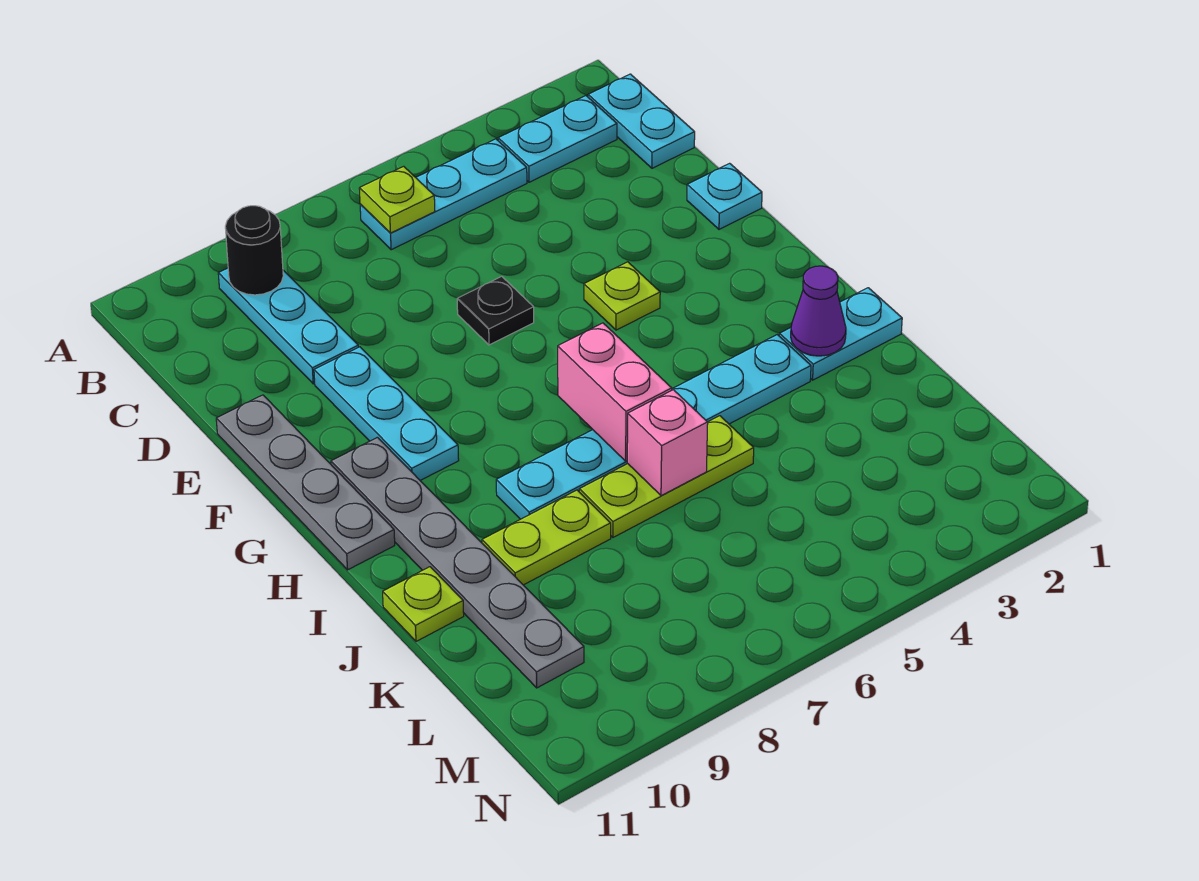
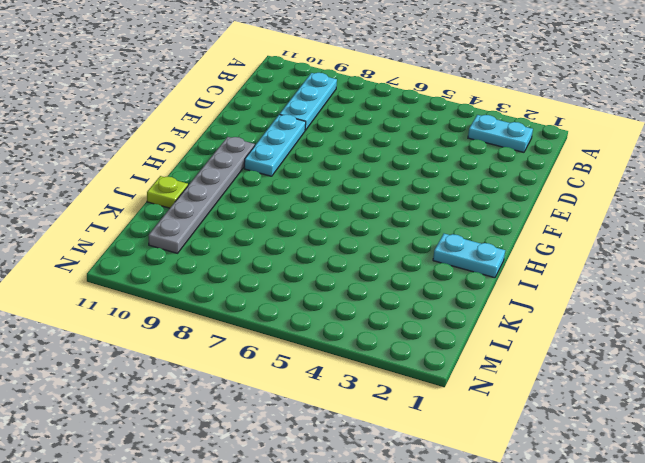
none -> cyan plate B1:C1 level 1
none -> cyan plate B4:B6 level 1
none -> cyan plate E1 level 1

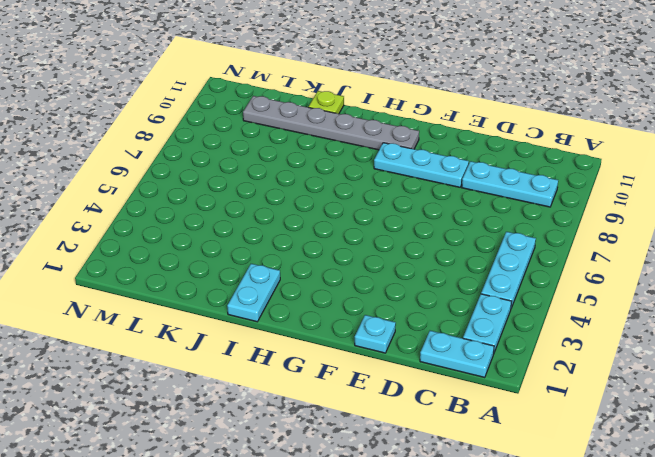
none -> black plate E6 level 1
none -> grey plate E11:H11 level 1
none -> lime plate F4 level 1

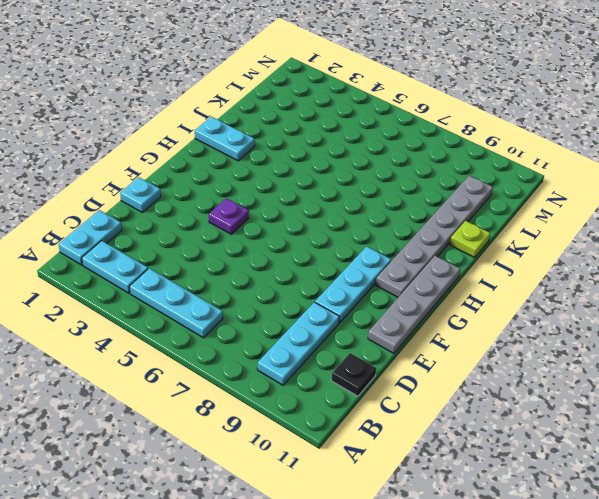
black plate C11 level 1 -> black plate E6 level 1
purple plate F4 level 1 -> lime plate F4 level 1
none -> cyan plate I3:I8 level 1
none -> lime plate J5:J7 level 1
none -> lime plate J8:J9 level 1

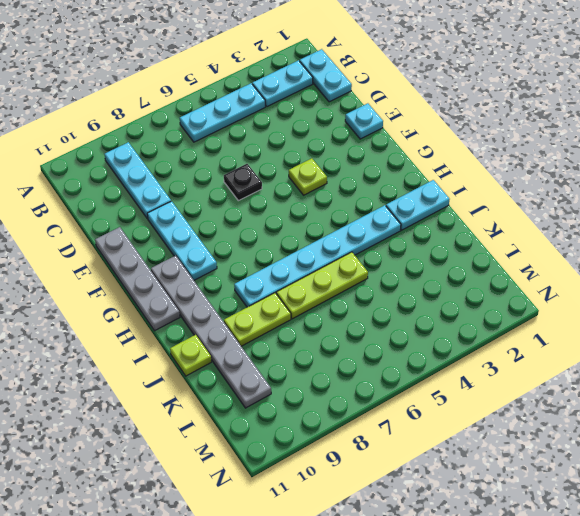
none -> lime plate B6 level 2
none -> black round brick B9 level 2
none -> pink brick H6:I6 level 2

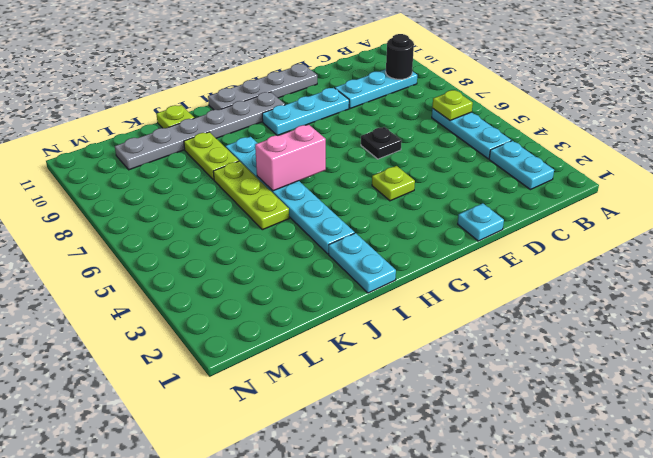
none -> cyan plate B1:C1 level 1
none -> purple cone I2 level 2
none -> pink brick J6 level 2

